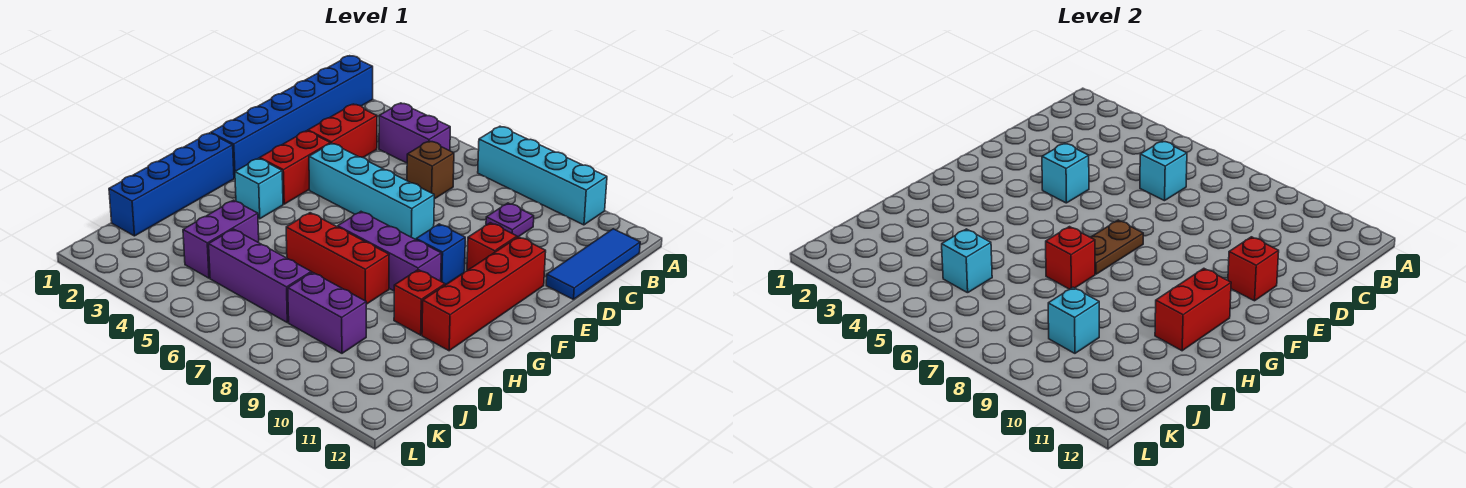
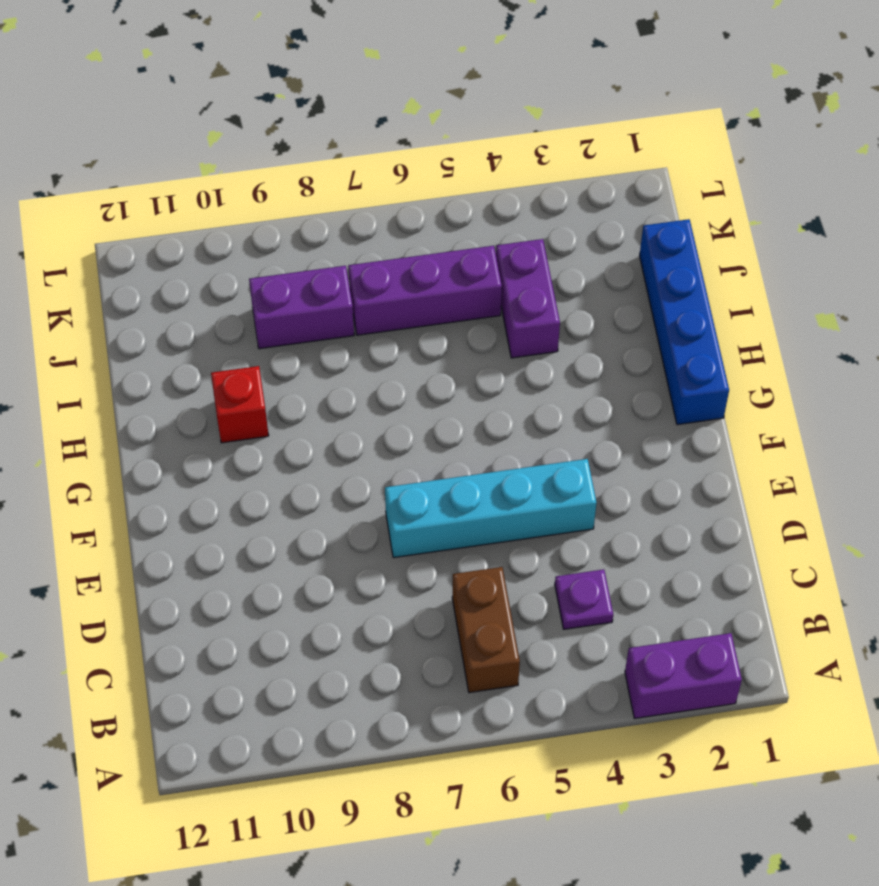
purple brick A2:A3 level 1 -> purple brick B4:B5 level 1
brown brick B6:C6 level 1 -> brown brick C6 level 1
purple plate C4 level 1 -> purple plate C9 level 1
none -> blue brick A1:F1 level 1
none -> cyan brick A7:A10 level 1
none -> blue tile B12:D12 level 1

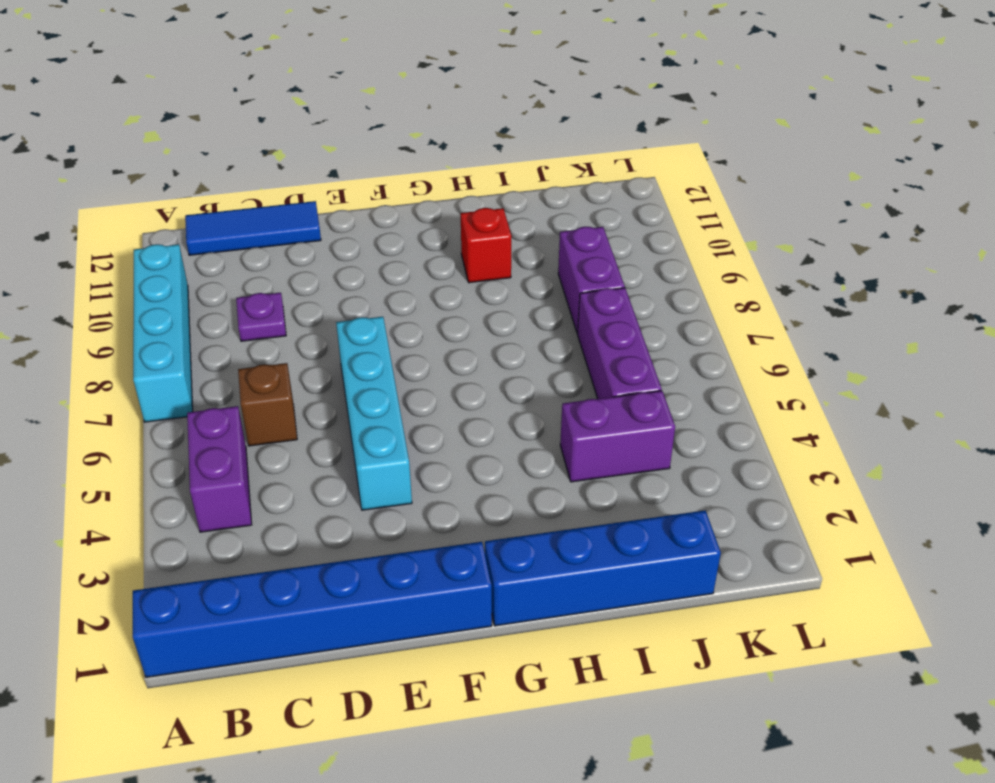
none -> red brick C3:D3 level 1
none -> red brick E3:F3 level 1
none -> red brick E10 level 1

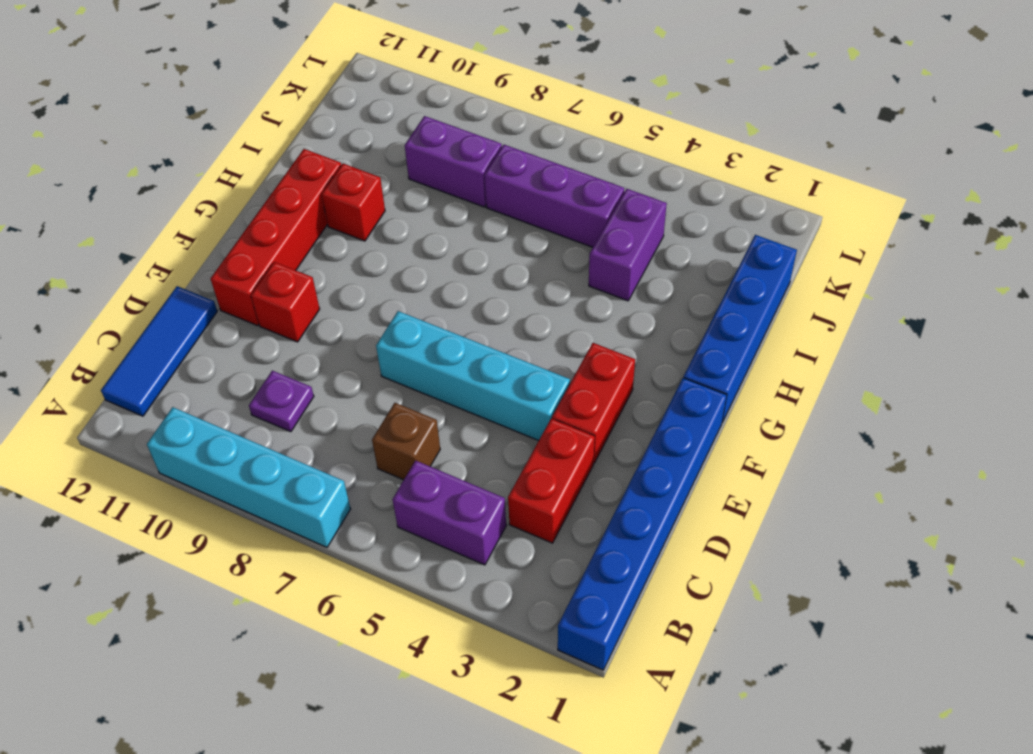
none -> blue brick F9 level 1
none -> cyan brick G3 level 1
none -> purple brick G7:G9 level 1

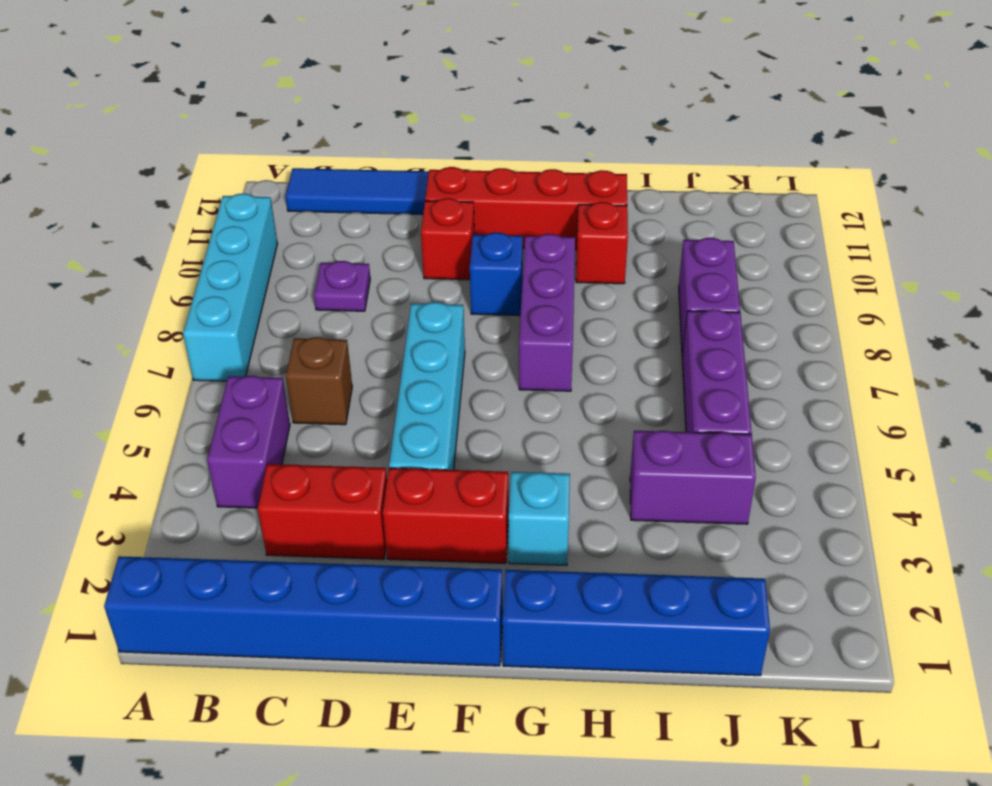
none -> red brick H6:H8 level 1
none -> cyan brick C6 level 2
none -> cyan brick E4 level 2

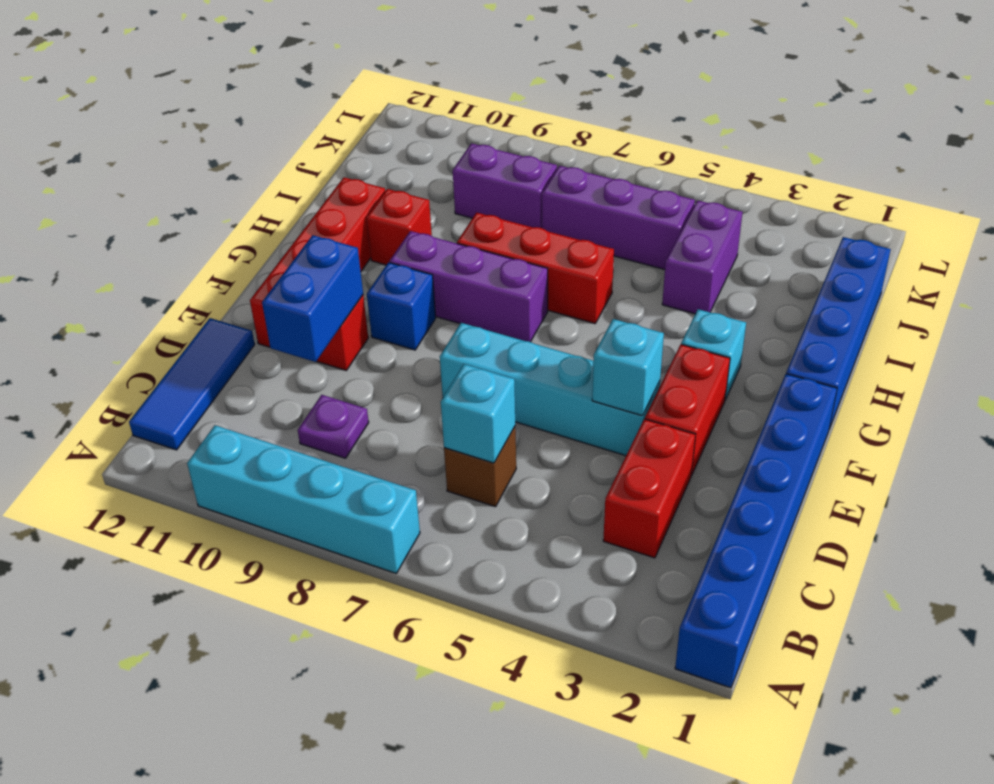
blue brick D10:E10 level 2 -> none
none -> purple brick B4:B5 level 1
none -> red brick E11 level 2
none -> brown plate F7:G7 level 2

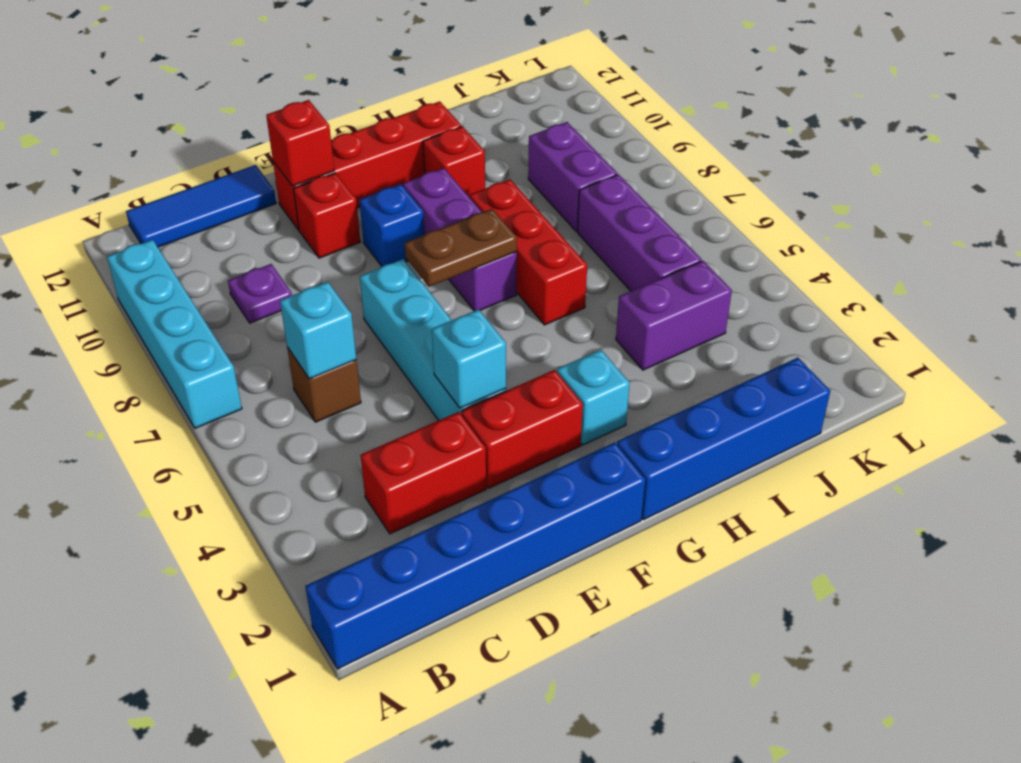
none -> purple brick B4:B5 level 1
none -> red brick G11:H11 level 2
none -> red brick H7 level 2

